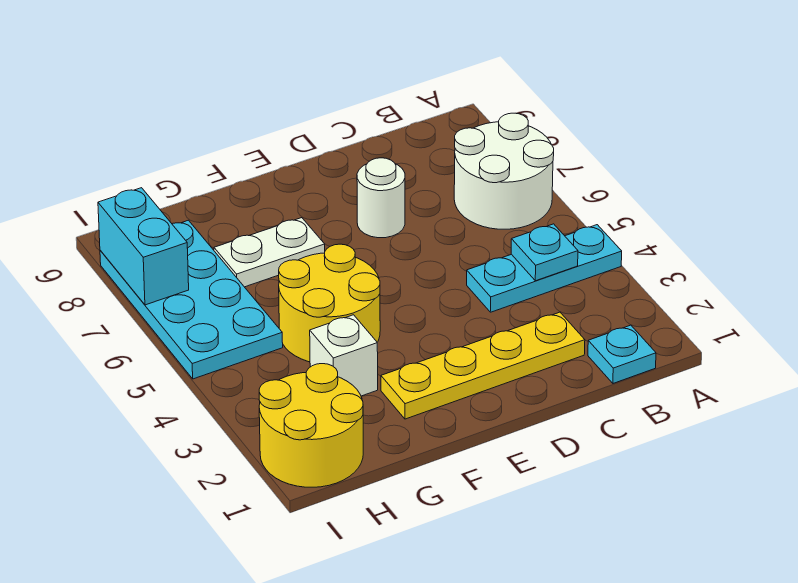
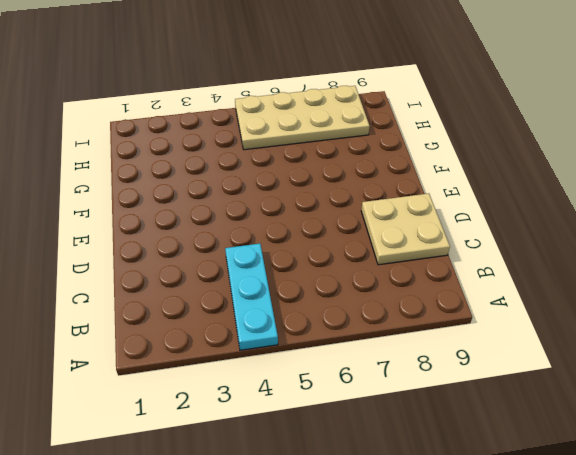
tan plate C8:D9 level 1 -> none
tan plate H5:I8 level 1 -> cyan plate H5:I8 level 1
none -> white round brick A6:B7 level 1
none -> cyan plate B1 level 1
none -> yellow plate C2:F2 level 1

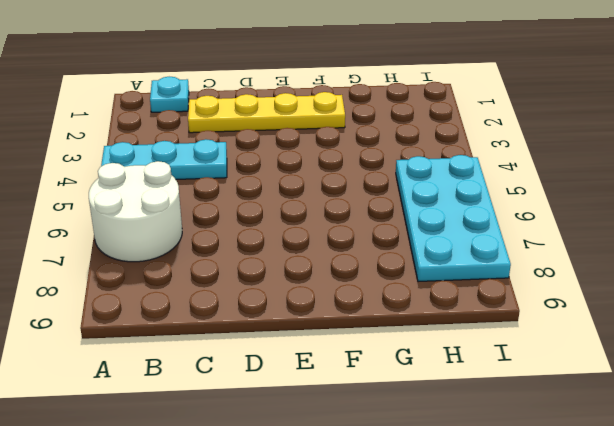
none -> white round brick D7 level 1
none -> yellow round brick F4:G5 level 1
none -> white plate F7:G7 level 1

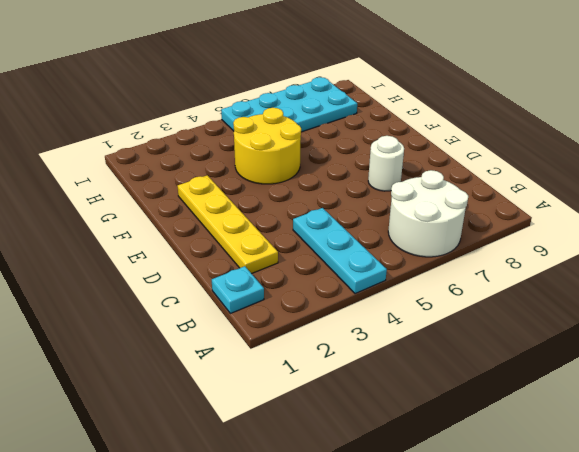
none -> white plate F7:G7 level 1
none -> white brick G3 level 1
none -> yellow round brick H1:I2 level 1

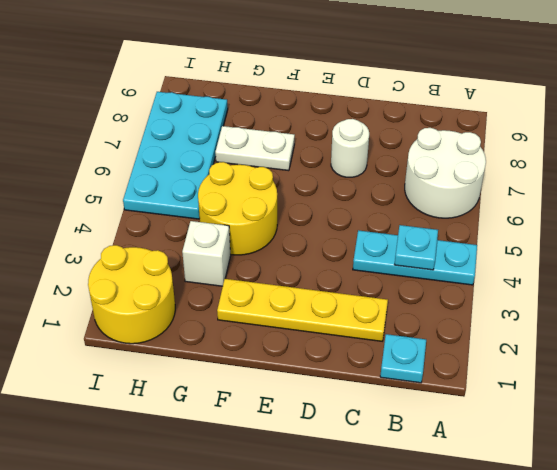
none -> cyan brick I7:I8 level 2

